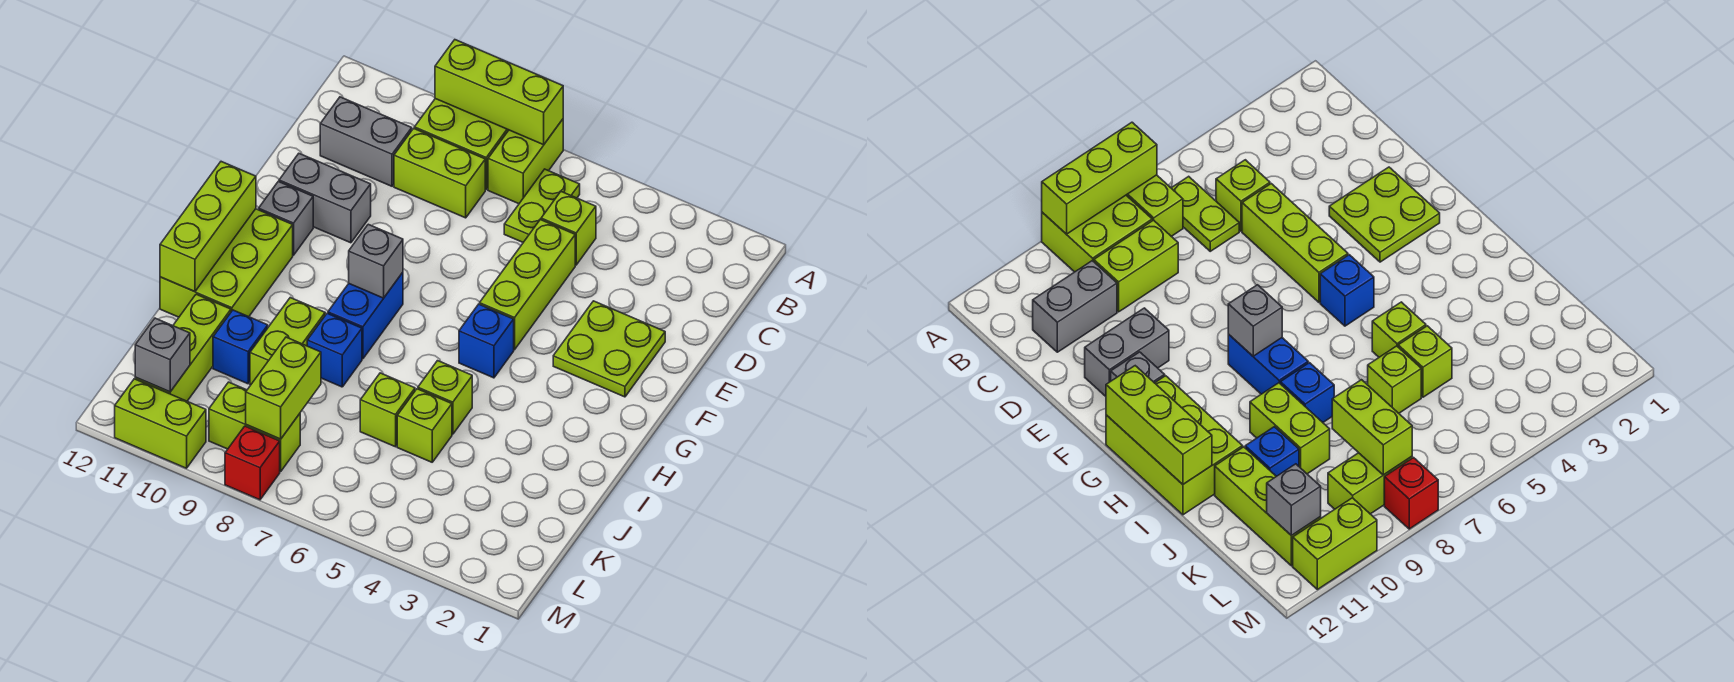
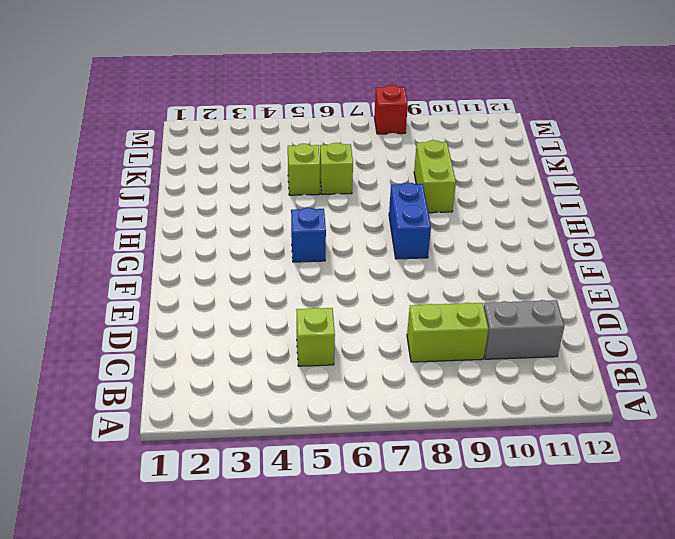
none -> lime brick A7:B7 level 1
none -> lime brick A8:B9 level 1
none -> lime plate B6:C6 level 1

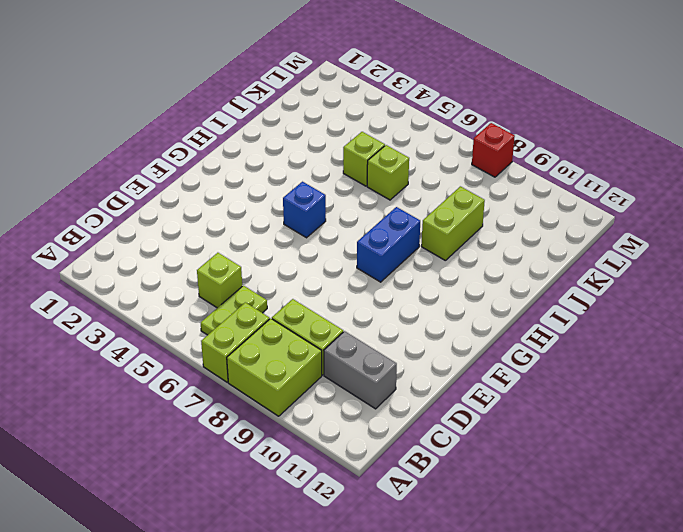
none -> lime brick D5:F5 level 1
none -> lime plate E2:F3 level 1
none -> grey brick E10:E11 level 1

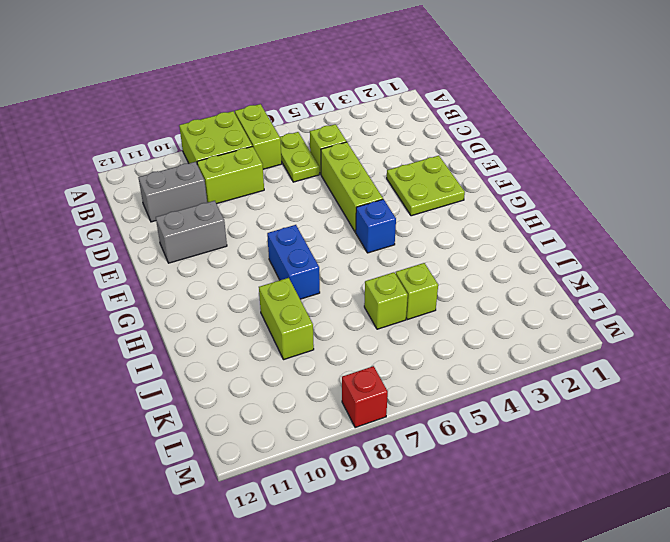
none -> grey brick F11 level 1
none -> lime brick G11:I12 level 1
none -> lime brick I5 level 1

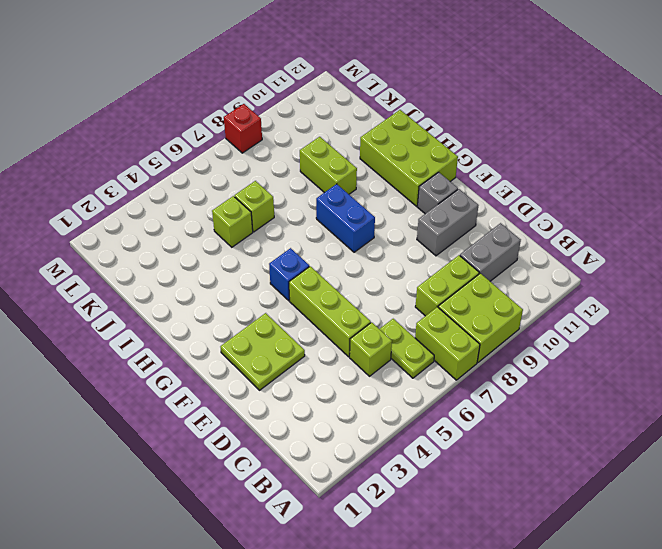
none -> lime brick I5 level 1
none -> blue brick I8 level 1
none -> blue brick J10 level 1

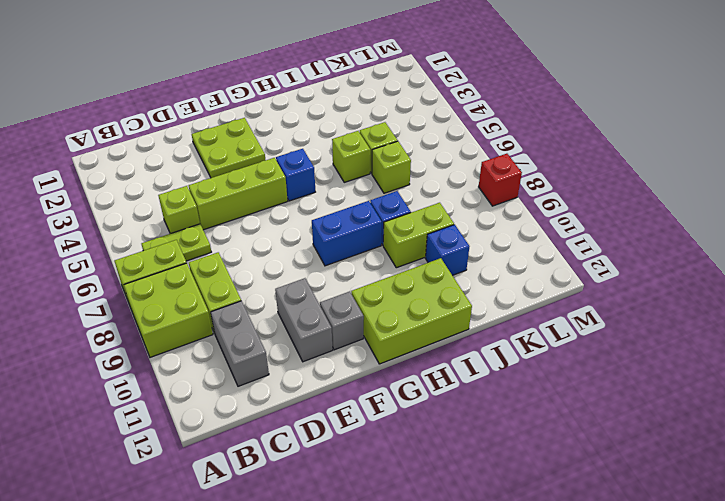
none -> lime brick J11:L11 level 1
none -> lime brick L8:L9 level 1
none -> lime brick M10:M11 level 1

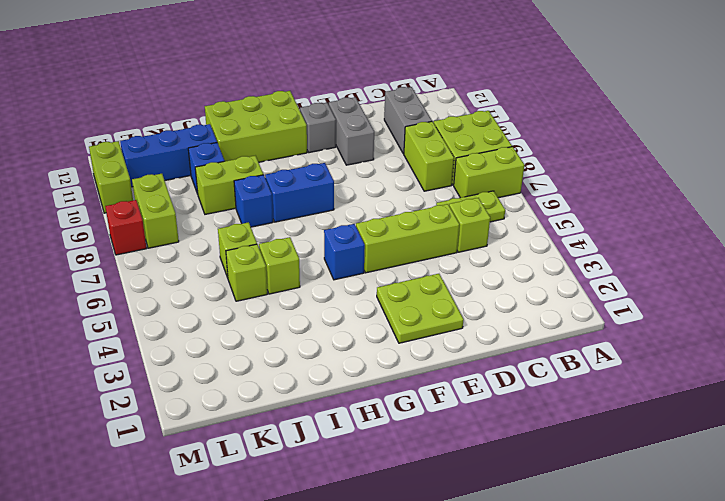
blue brick J11:L11 level 1 -> lime brick J11:L11 level 1
none -> lime brick A7:A9 level 2
none -> grey brick G8 level 2
none -> lime brick G12:I12 level 2

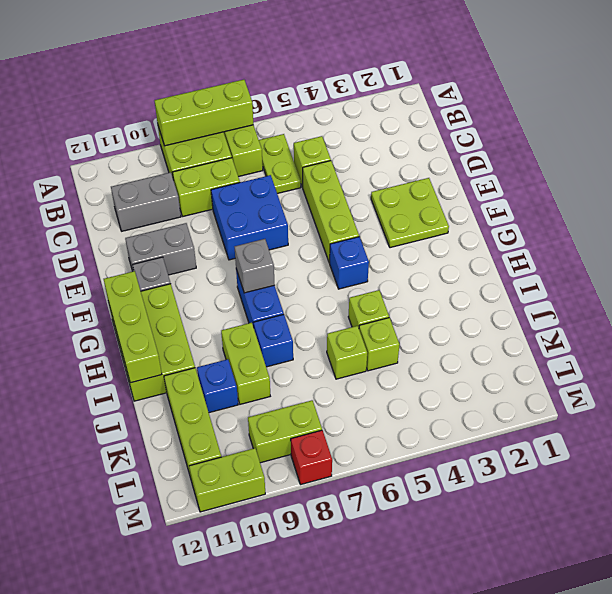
blue brick D7:E8 level 1 -> none
none -> lime brick K8:L8 level 2
none -> grey brick L11 level 2

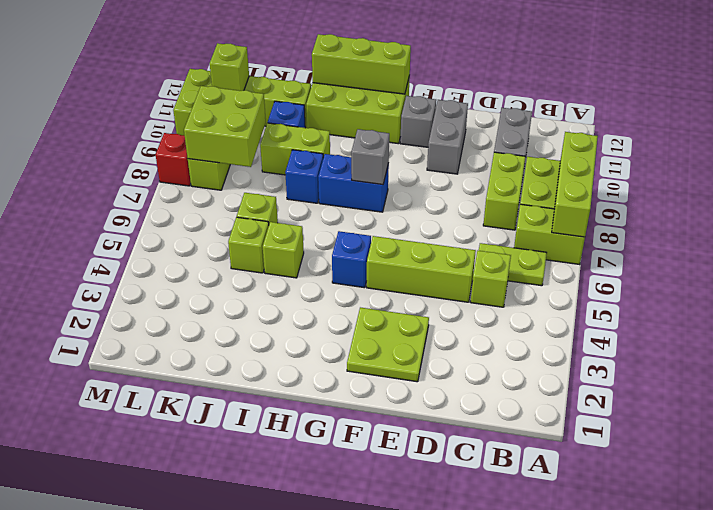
lime brick K8:L9 level 2 -> lime brick K8:L8 level 2
lime brick L11 level 2 -> grey brick L11 level 2

